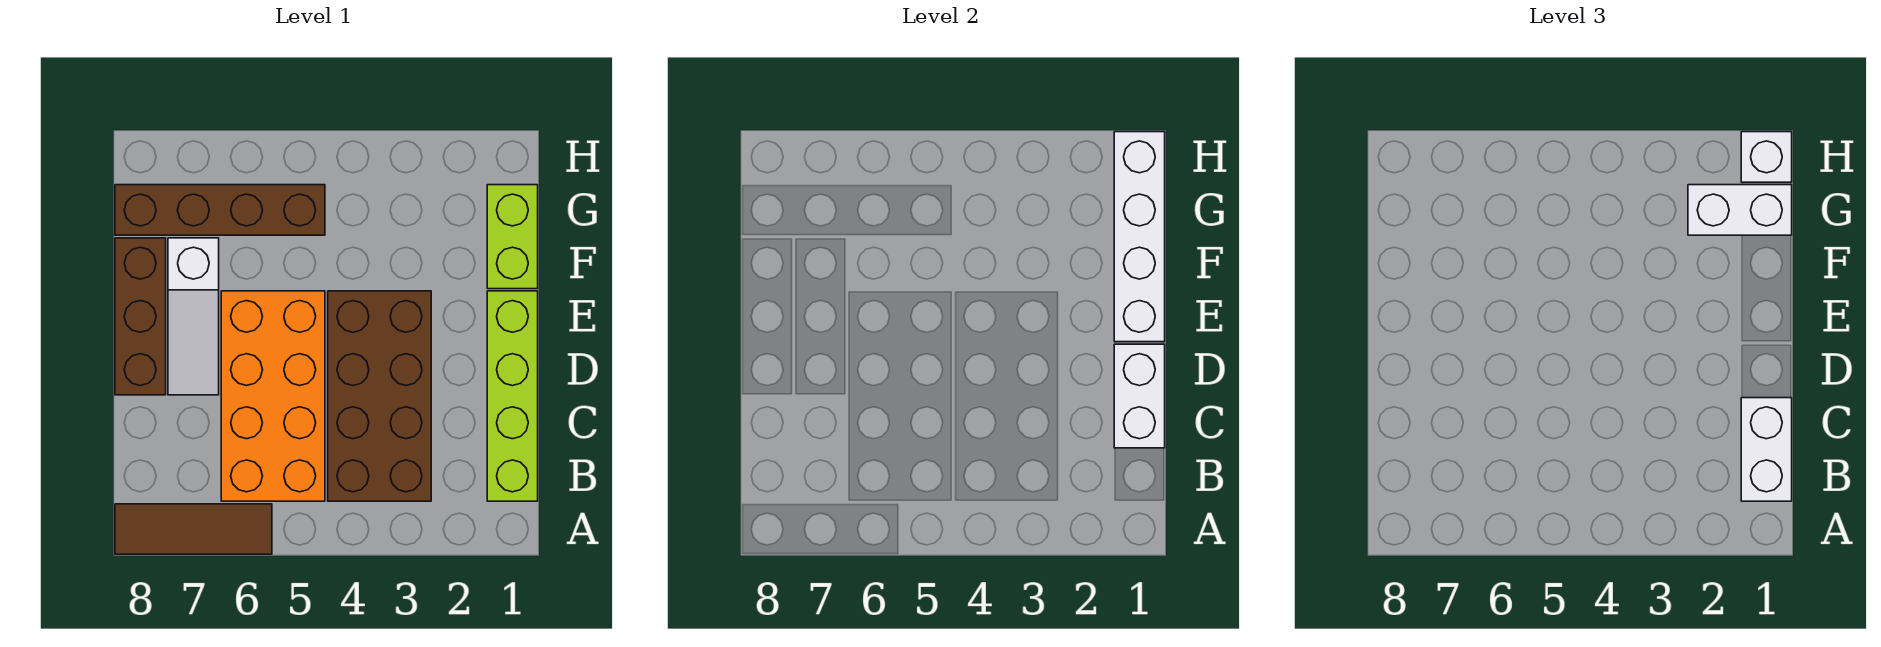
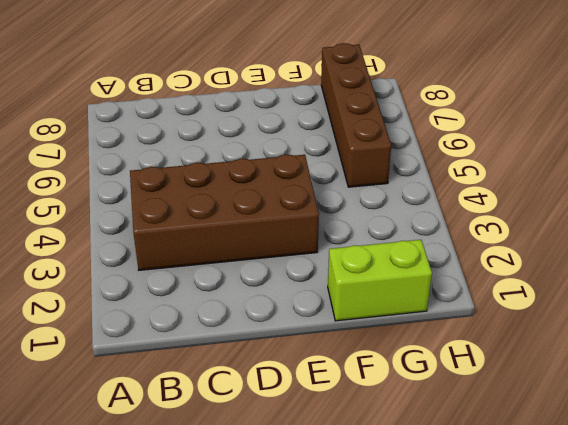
none -> brown tile A6:A8 level 1
none -> lime brick B1:E1 level 1
none -> orange brick B5:E6 level 1

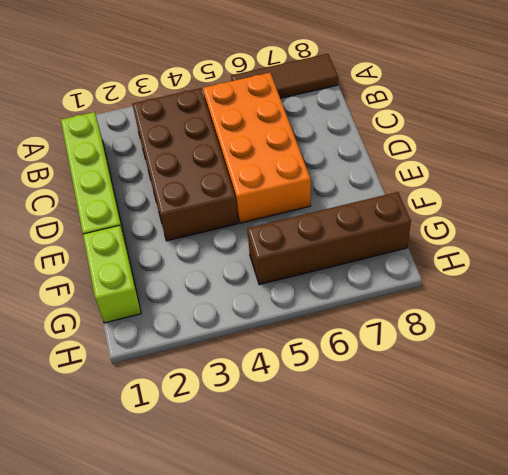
none -> white slope D7:F7 level 1 top F
none -> brown brick D8:F8 level 1
none -> white brick C1:D1 level 2

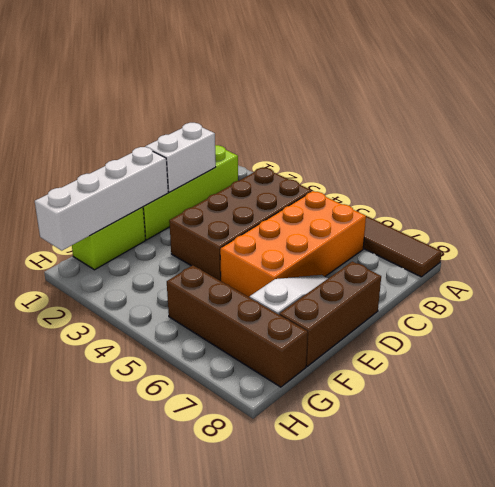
none -> white brick B1:C1 level 3
none -> white brick G1:G2 level 3
none -> white brick H1 level 3

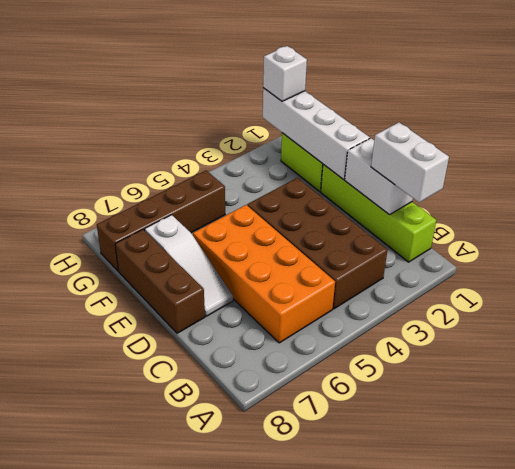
none -> brown tile A6:A8 level 1
none -> white brick G1:G2 level 3

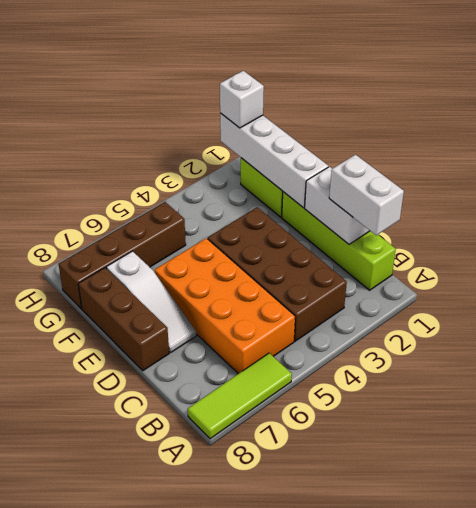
lime tile A6:A8 level 1 -> brown tile A6:A8 level 1
none -> white brick G1:G2 level 3

